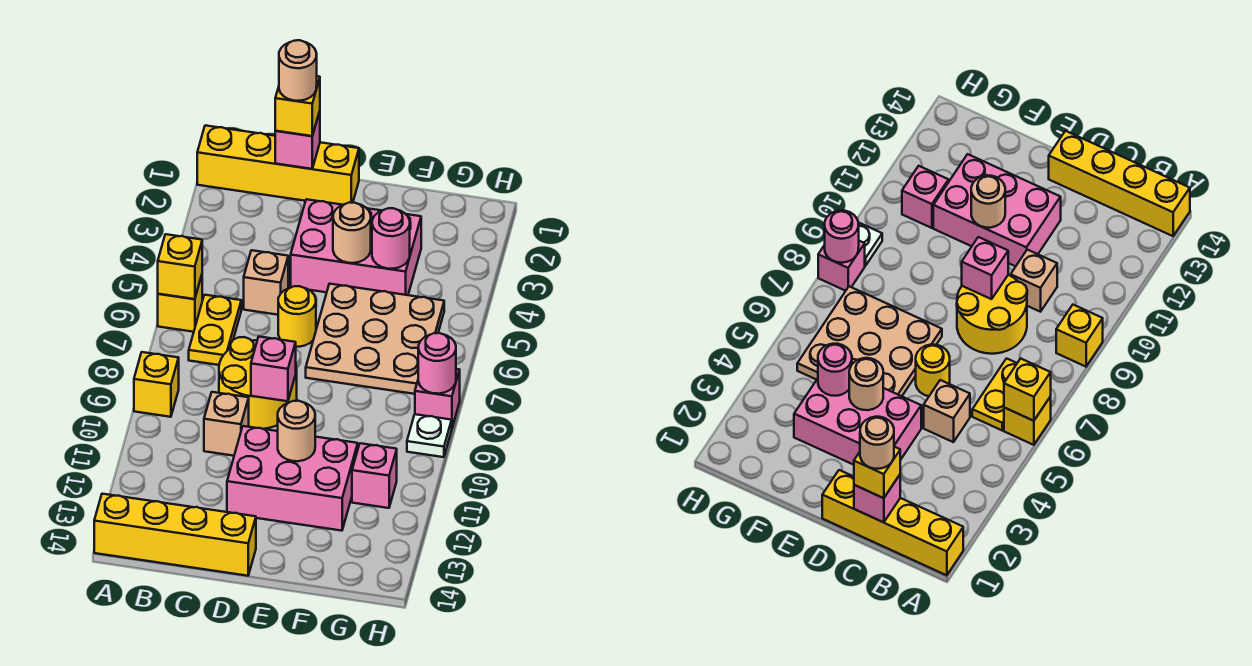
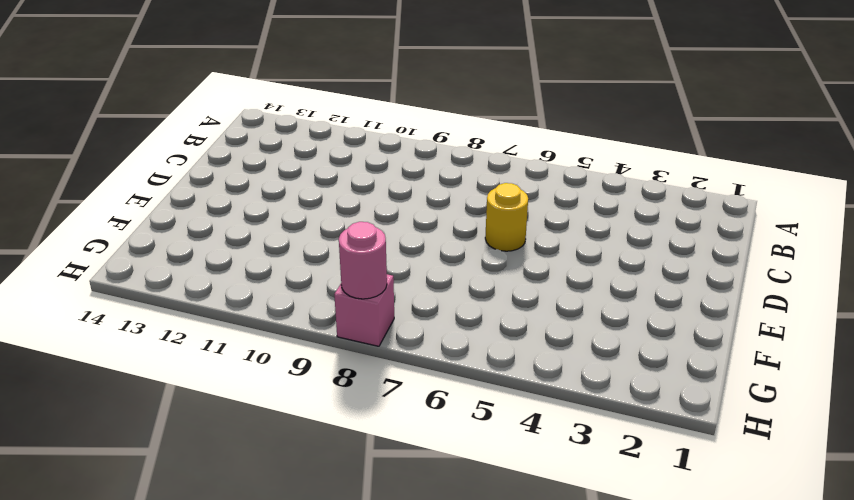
none -> yellow brick A1:D1 level 1
none -> yellow brick A6 level 1
none -> yellow brick A9 level 1

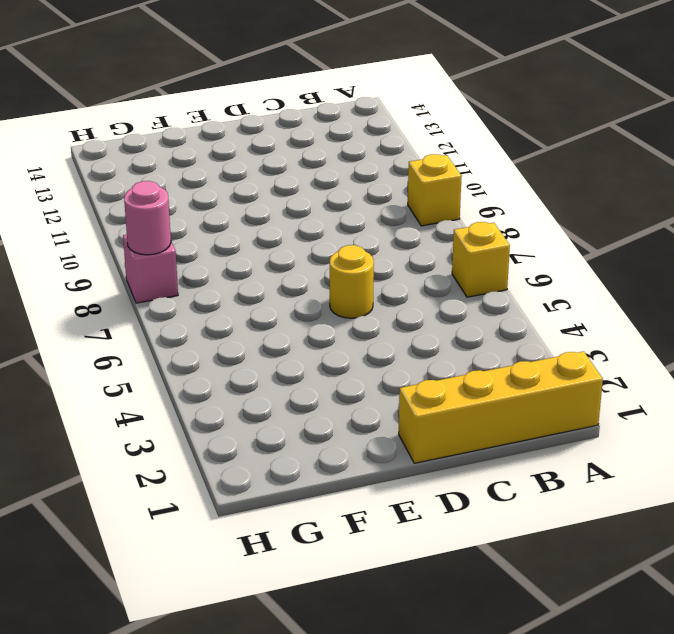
none -> yellow brick A14:D14 level 1
none -> yellow plate B6:B7 level 1
none -> tan brick C5 level 1

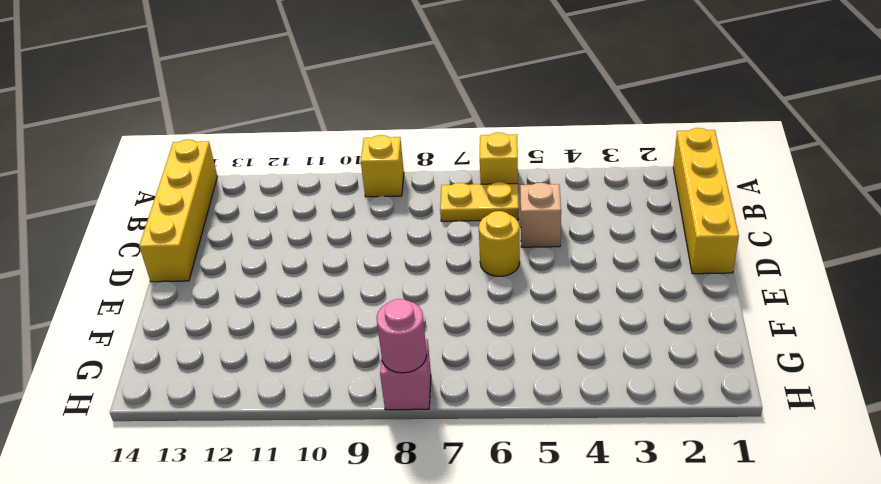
none -> yellow round brick C8:D9 level 1
none -> tan brick C10 level 1
none -> pink brick D3:F4 level 1

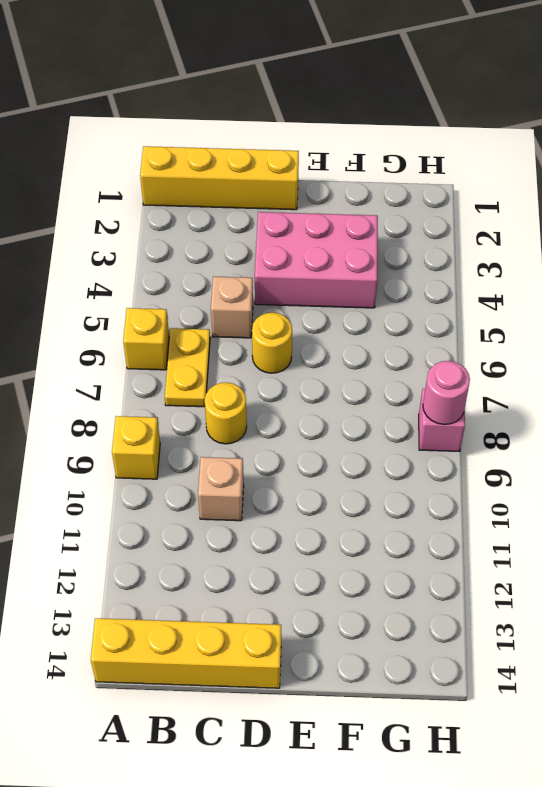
yellow round brick C8 level 1 -> yellow round brick C8:D9 level 1
none -> pink brick D11:F12 level 1
none -> tan plate E5:G7 level 1
none -> pink brick G11 level 1

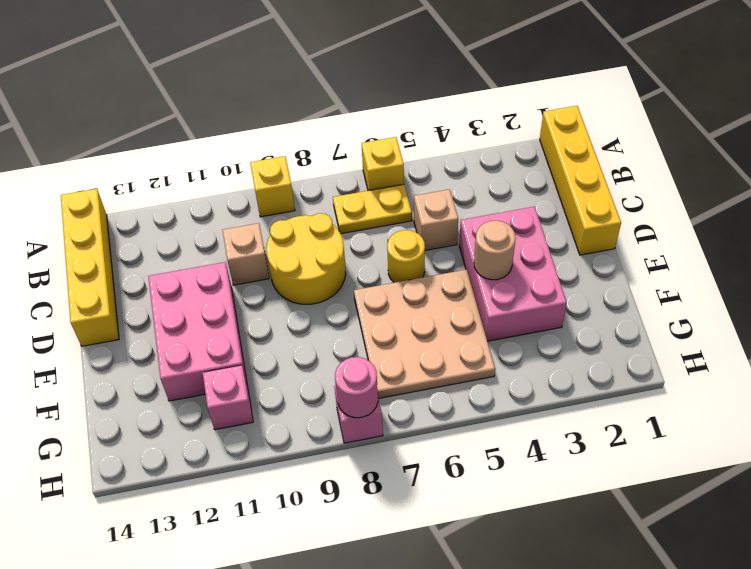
none -> white plate H9 level 1
none -> yellow brick A6 level 2
none -> pink brick C1 level 2

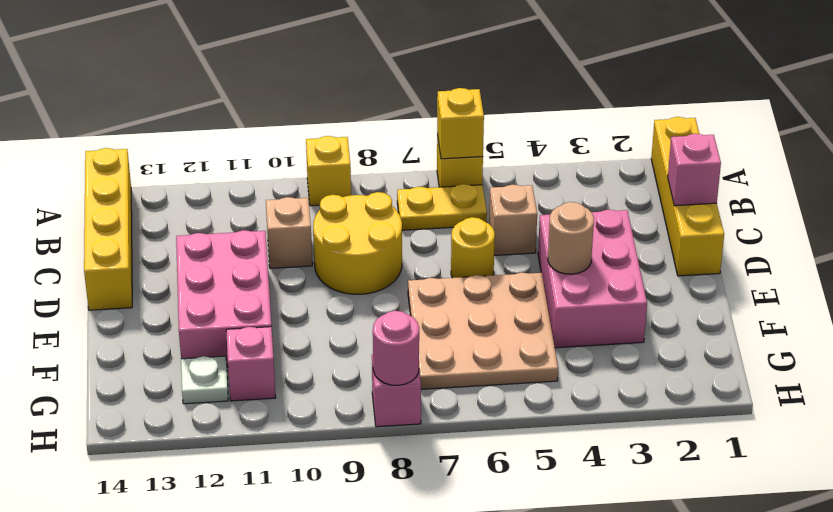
white plate G12 level 1 -> white plate H9 level 1
none -> pink brick D9 level 2
none -> tan round brick E11 level 2
none -> pink round brick F4 level 2

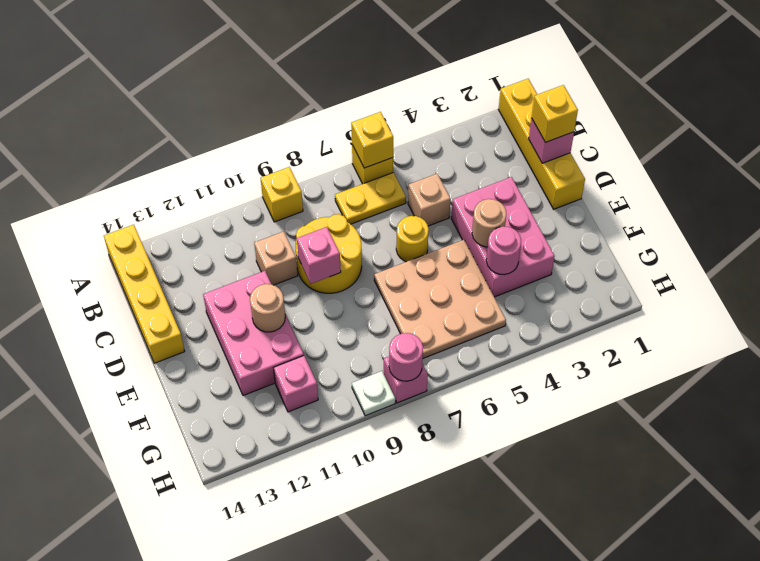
none -> tan round brick C1 level 4

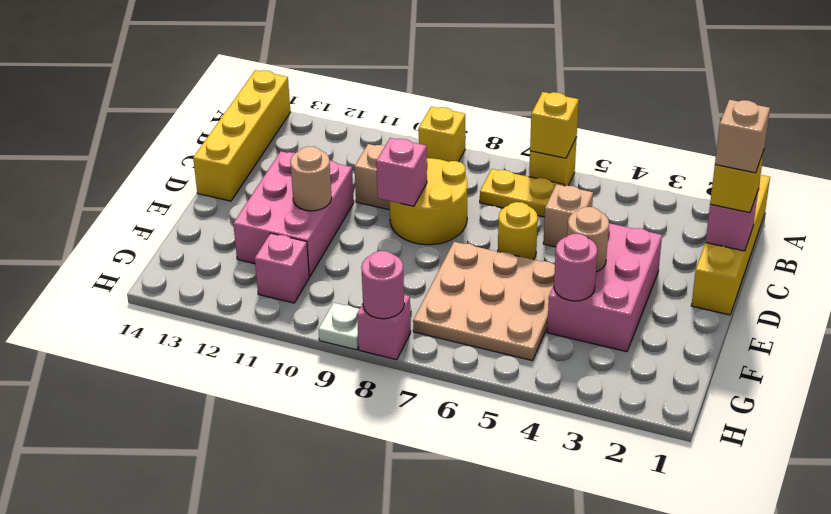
tan brick C1 level 4 -> tan round brick C1 level 4

